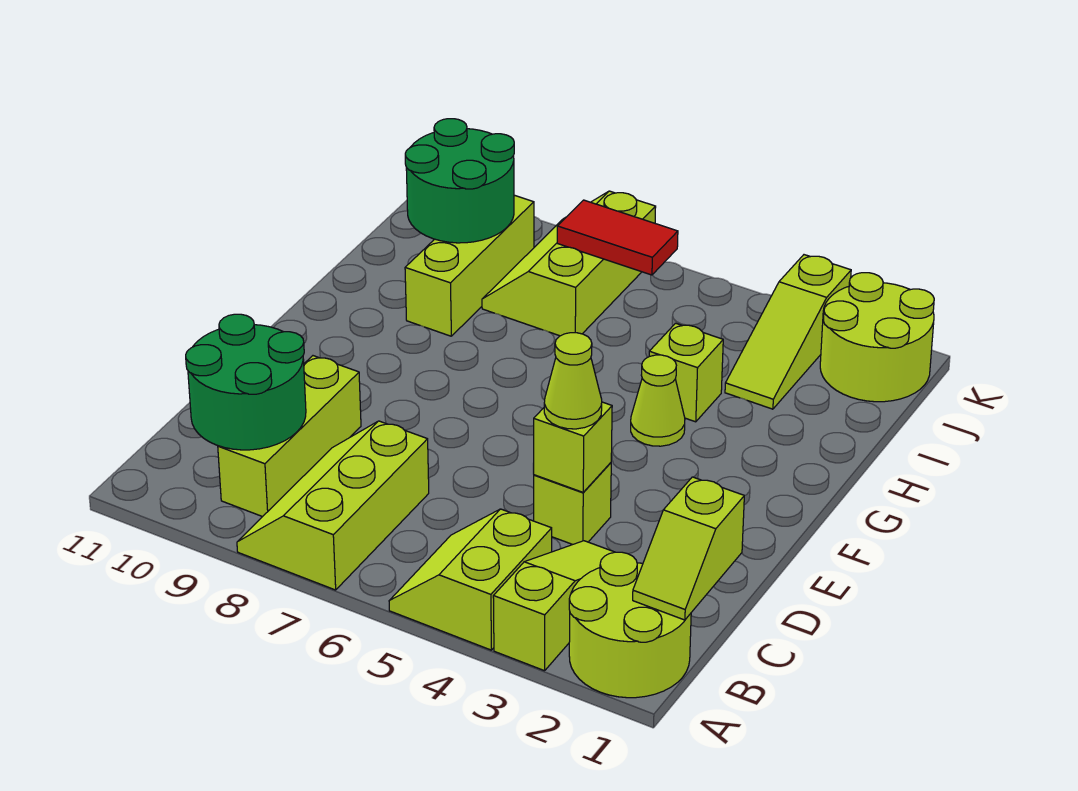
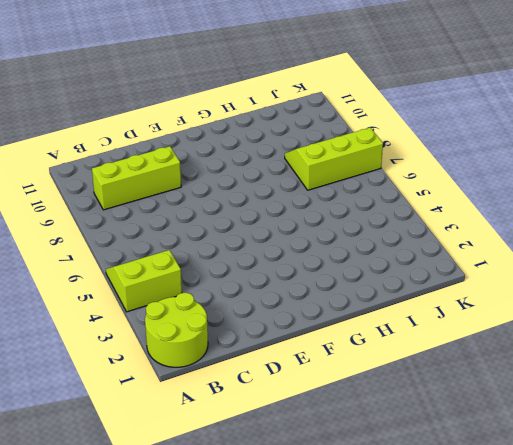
none -> lime slope A3:C3 level 1 top A
none -> lime slope A7:C8 level 1 top 7
none -> lime brick D4 level 1

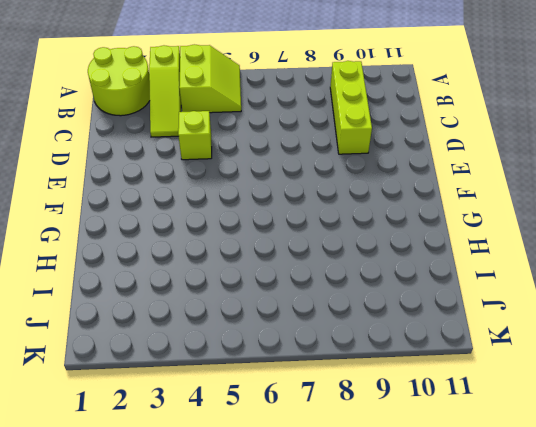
none -> lime slope A7:C8 level 1 top 7
none -> lime cone G4 level 1
none -> lime brick H4 level 1

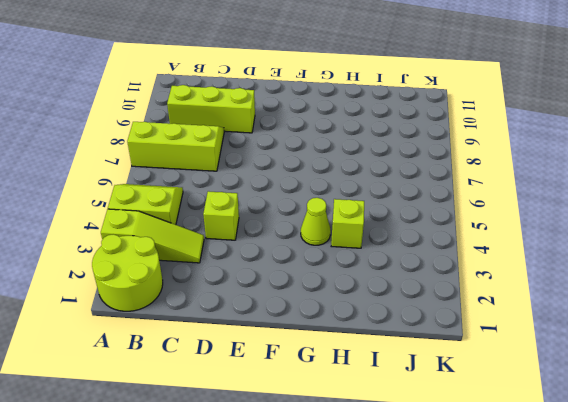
none -> lime brick H9:J9 level 1
none -> lime slope I3:K3 level 1 top K
none -> lime slope I7:K8 level 1 top 7

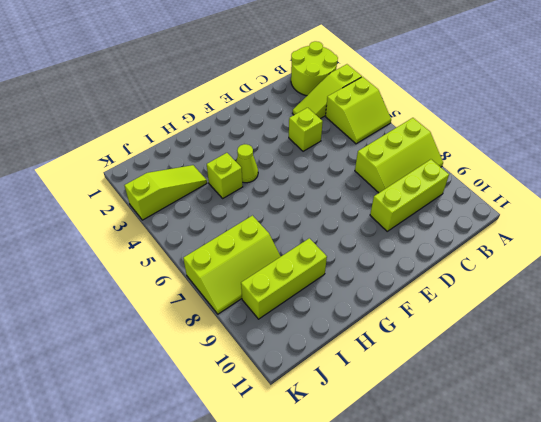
none -> lime round brick J1:K2 level 1
none -> lime slope B1:C1 level 2 top C
none -> green round brick B9:C10 level 2

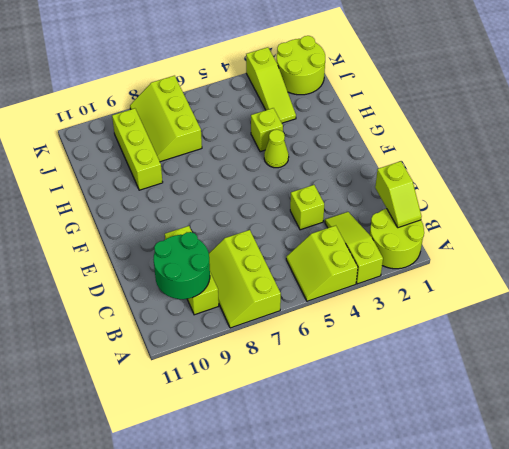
none -> lime brick D4 level 2
none -> green round brick I9:J10 level 2
none -> red tile J6:J7 level 2

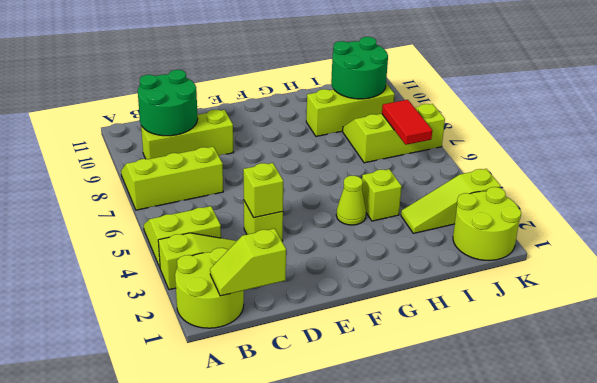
none -> lime cone D4 level 3

